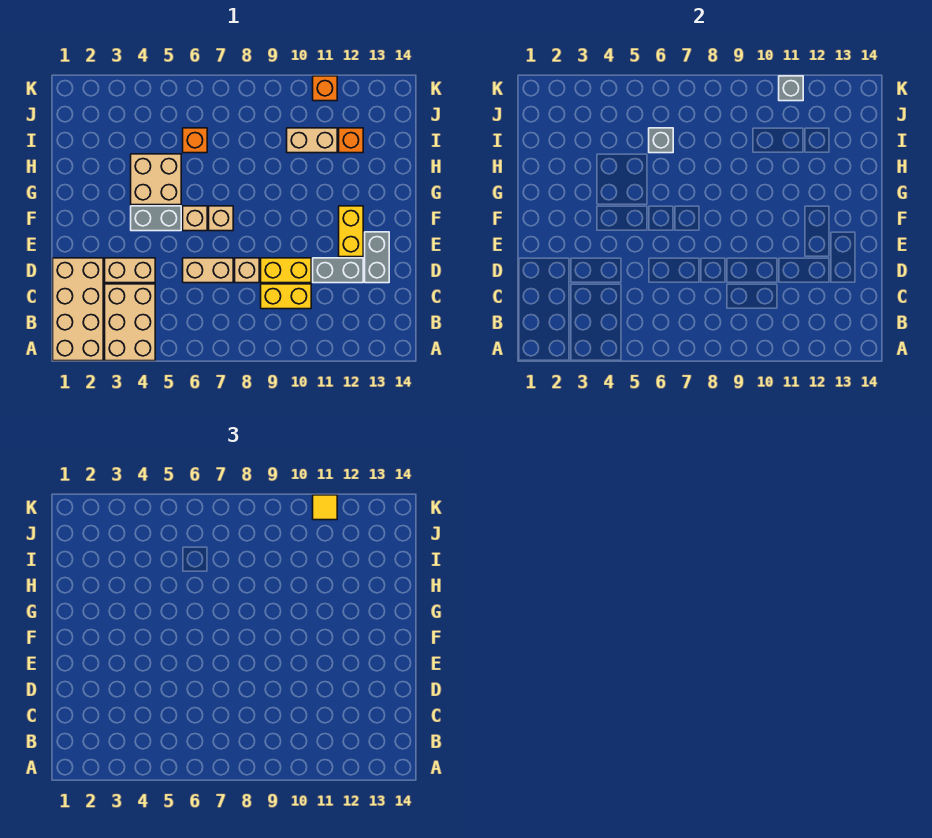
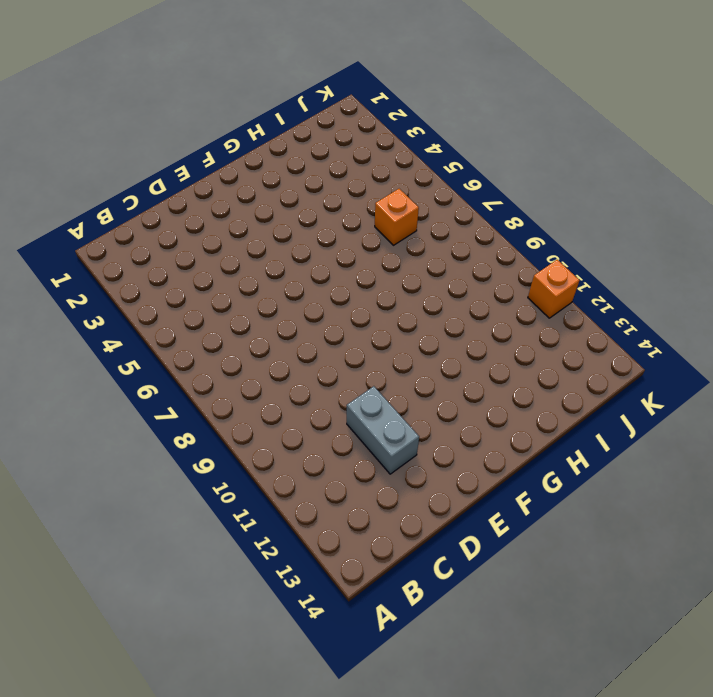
none -> tan brick A1:D2 level 1
none -> tan brick A3:C4 level 1
none -> yellow brick C9:C10 level 1

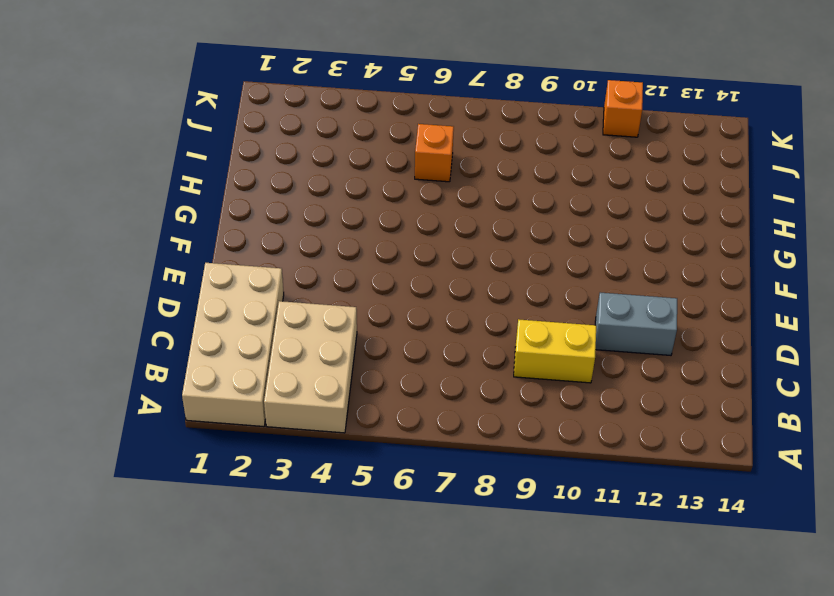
none -> tan brick D3:D4 level 1
none -> tan brick D6:D7 level 1
none -> tan brick D8 level 1

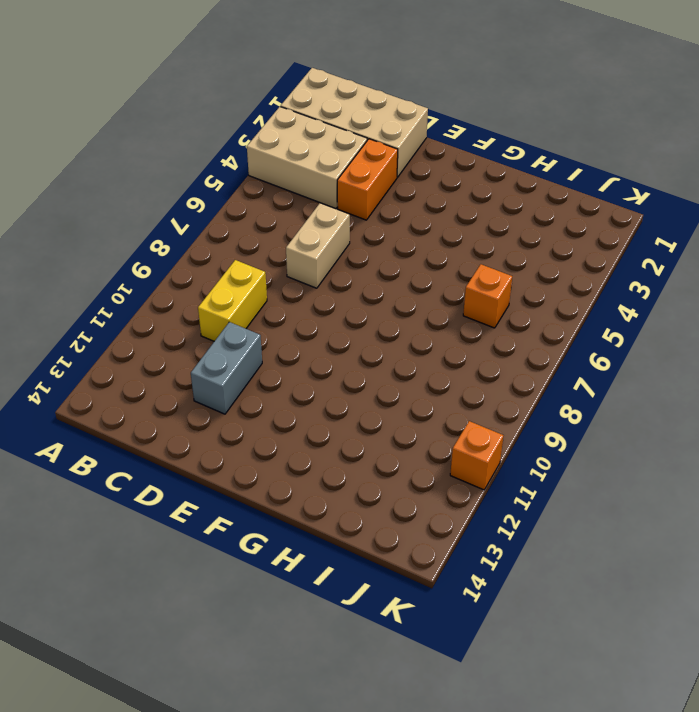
orange brick D3:D4 level 1 -> tan brick D3:D4 level 1
none -> tan brick D8 level 1
none -> yellow brick D9:D10 level 1
none -> grey brick D13:E13 level 1

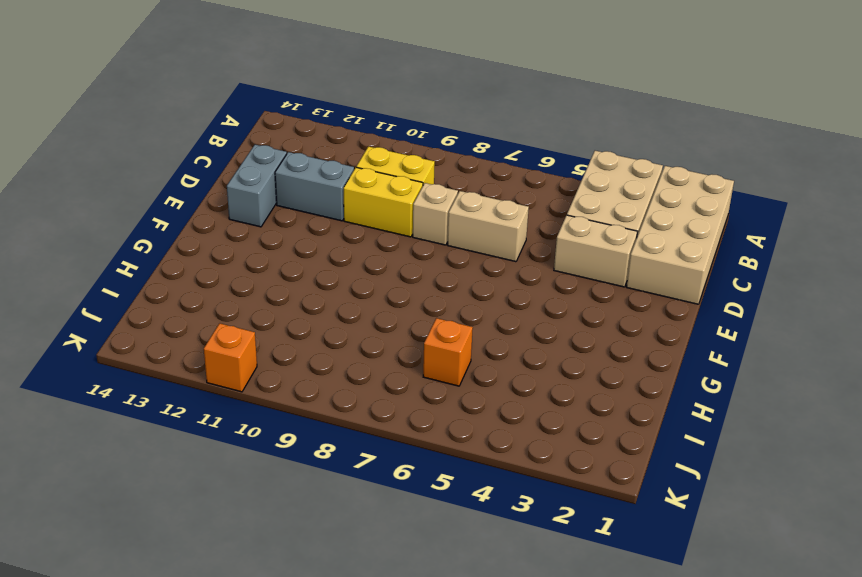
none -> yellow brick E12:F12 level 1
none -> grey brick F4:F5 level 1
none -> tan brick F6 level 1

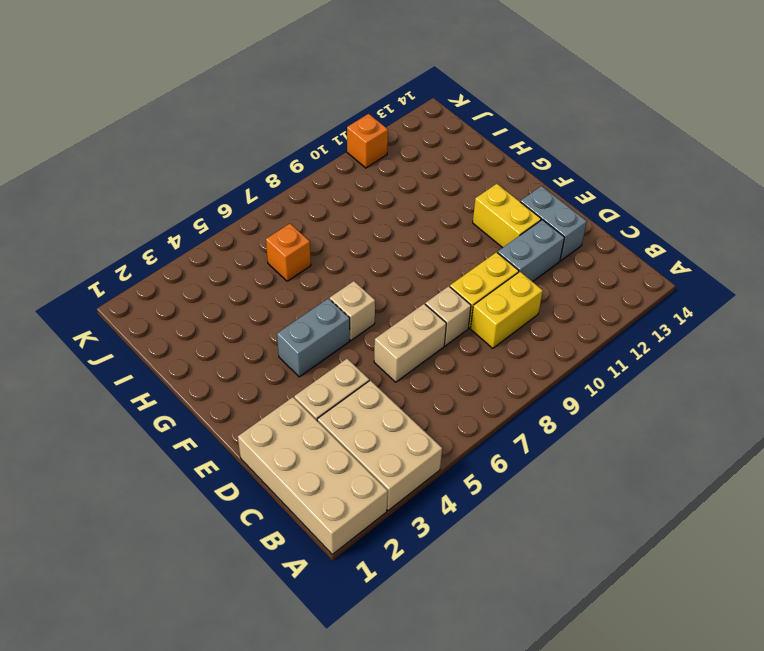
none -> tan brick F7 level 1
none -> tan brick G4:H5 level 1
none -> tan brick I10:I11 level 1

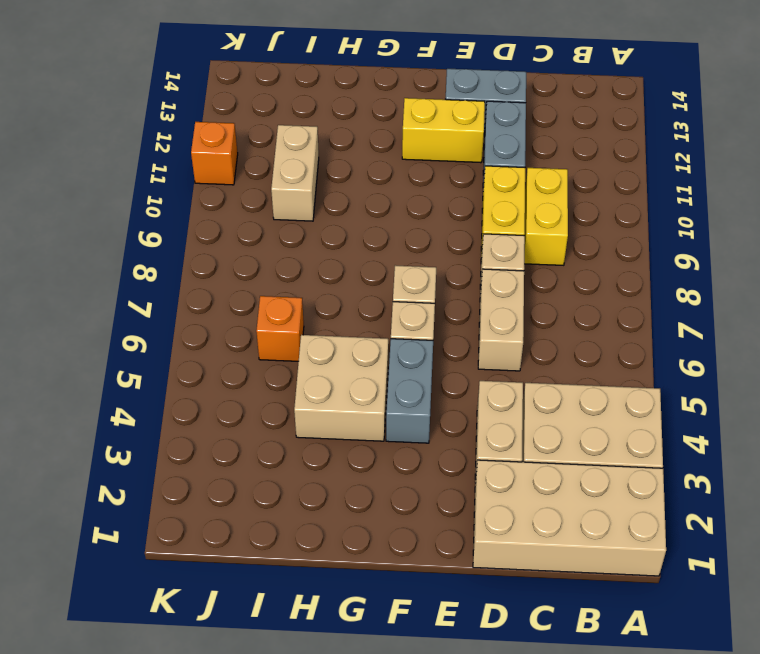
none -> orange brick I12 level 1
none -> grey brick I6 level 2
none -> grey brick K11 level 2

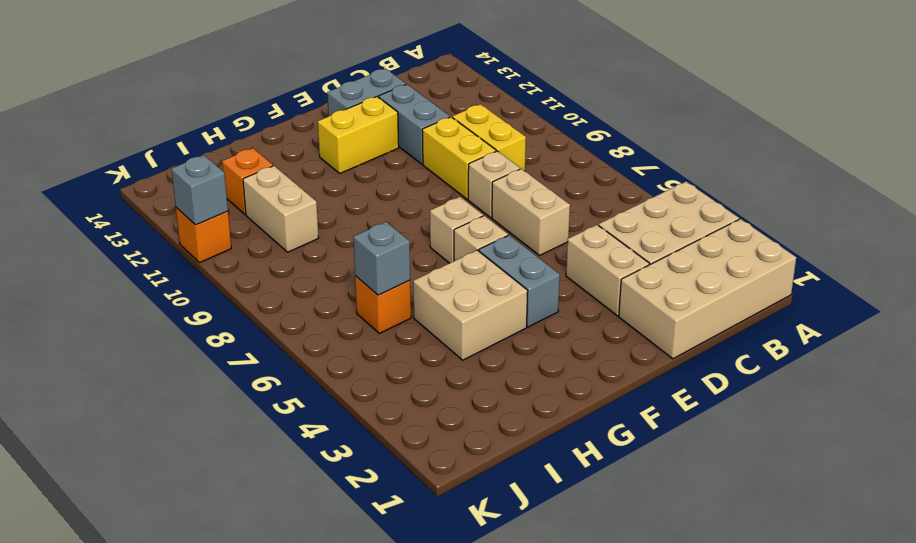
none -> yellow tile K11 level 3

